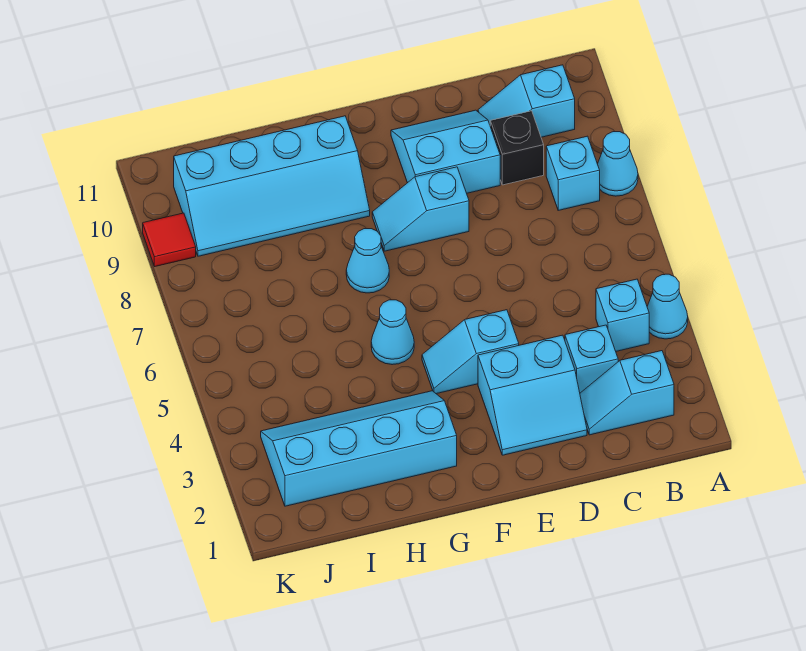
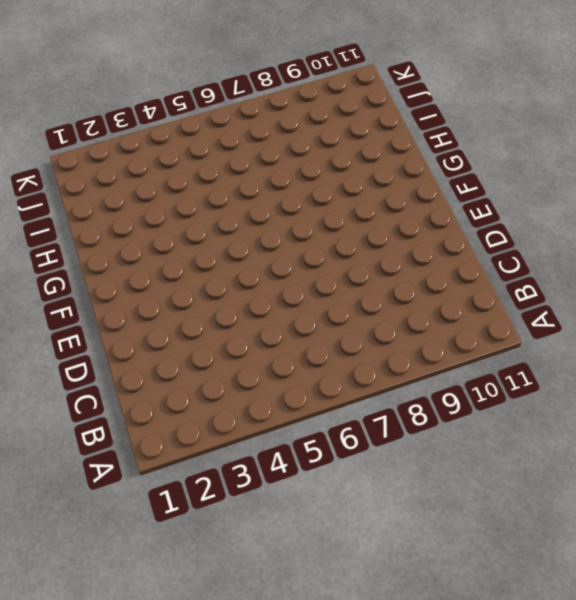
none -> cyan cone A4 level 1
none -> cyan cone A8 level 1
none -> cyan slope B2:C2 level 1 top B

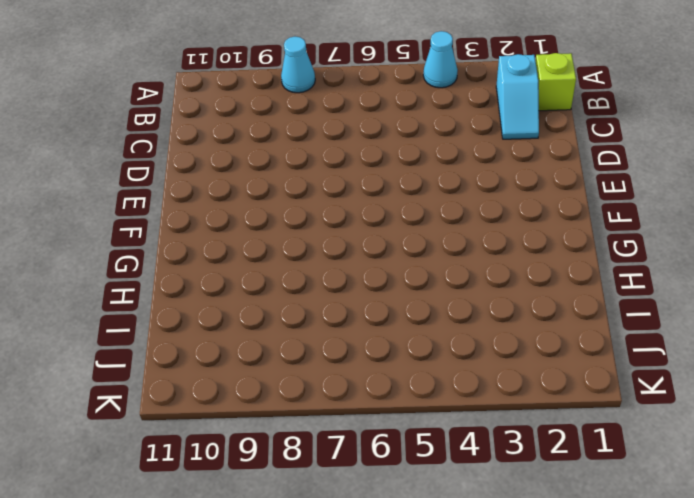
lime brick B1 level 1 -> none
none -> cyan brick B4 level 1
none -> cyan brick B8 level 1
none -> cyan slope B10:C10 level 1 top B

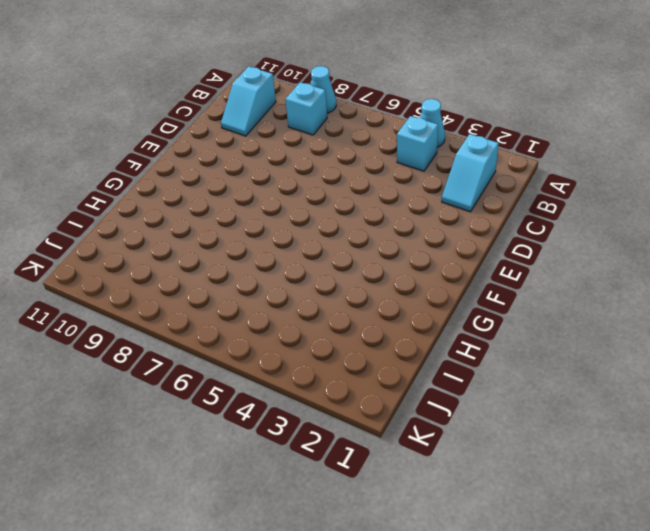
none -> cyan brick C3 level 1
none -> black brick C9 level 1
none -> cyan slope D2:E3 level 1 top 3

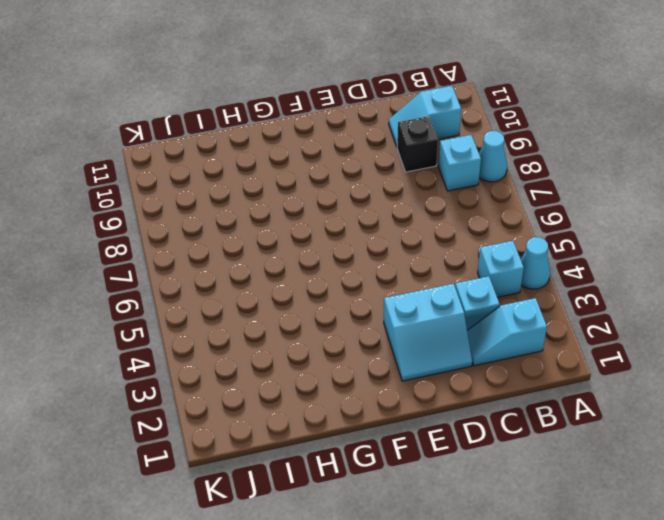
none -> cyan slope D9:E10 level 1 top 9
none -> cyan slope E4:F4 level 1 top E
none -> cyan slope E8:F8 level 1 top E

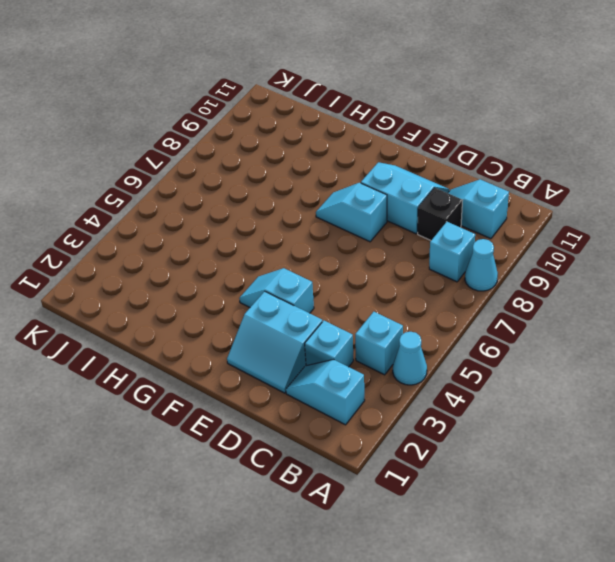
none -> cyan slope G2:J3 level 1 top 2
none -> cyan cone G5 level 1
none -> cyan cone G7 level 1

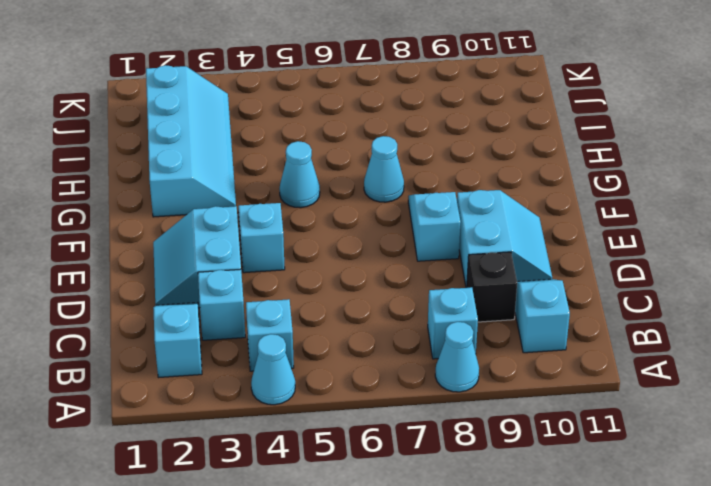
none -> cyan slope G9:J10 level 1 top 10
none -> red tile K9 level 1

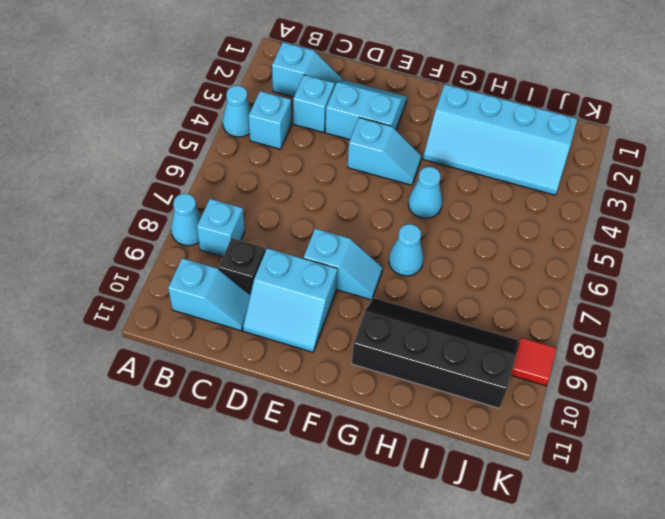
black slope G9:J10 level 1 top 10 -> cyan slope G9:J10 level 1 top 10

